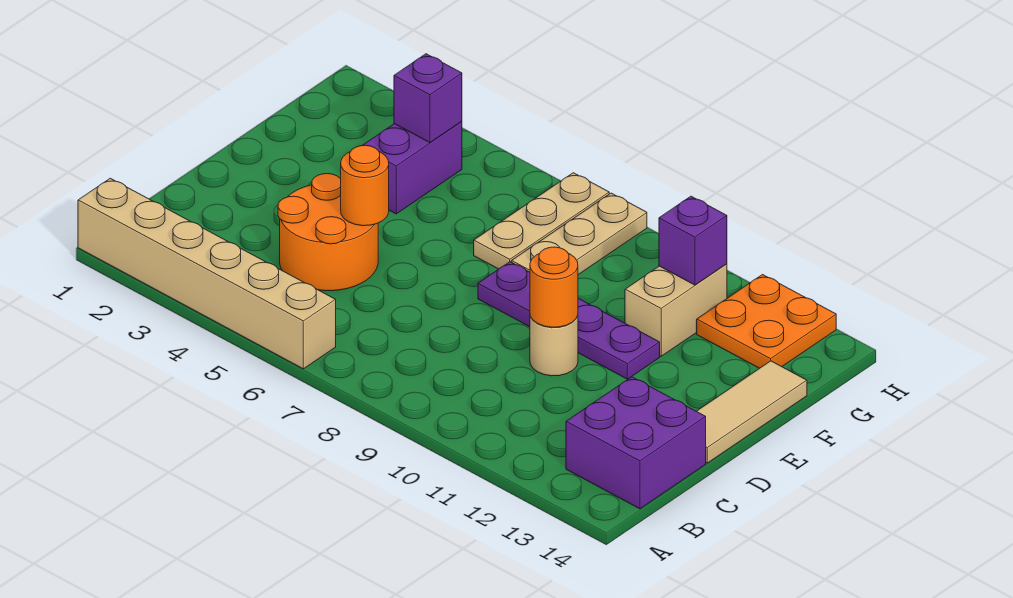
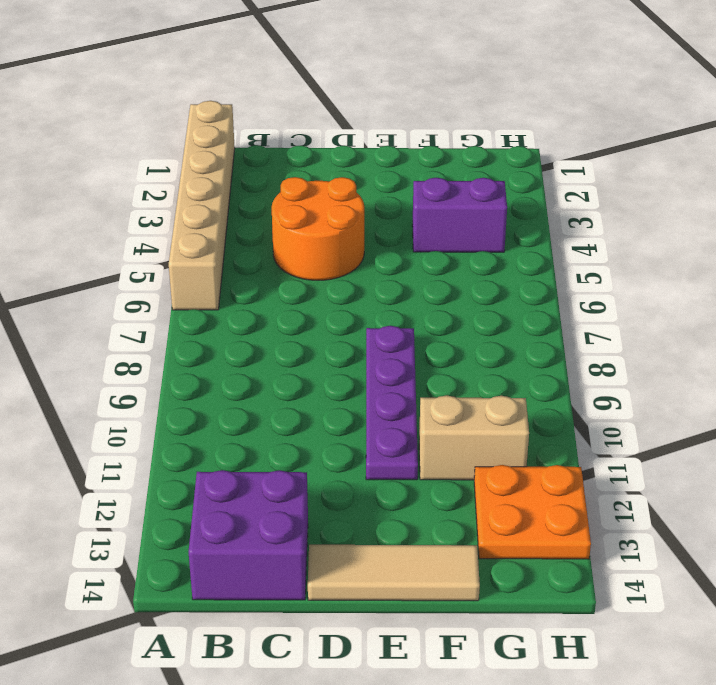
none -> tan round brick D10 level 1
none -> tan plate F7:H7 level 1
none -> tan plate F8:H8 level 1

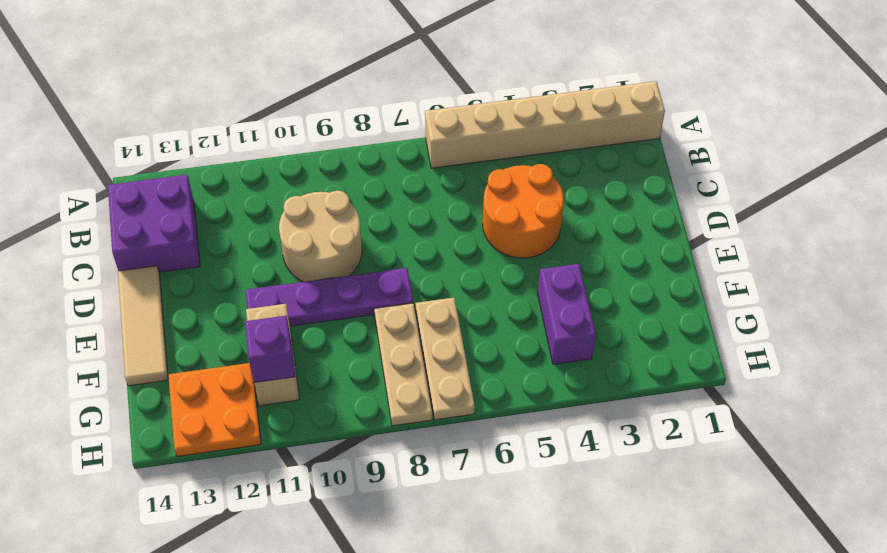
tan round brick C9:D10 level 1 -> tan round brick D10 level 1
none -> orange round brick D5 level 2
none -> orange round brick D10 level 2
none -> purple brick G4 level 2

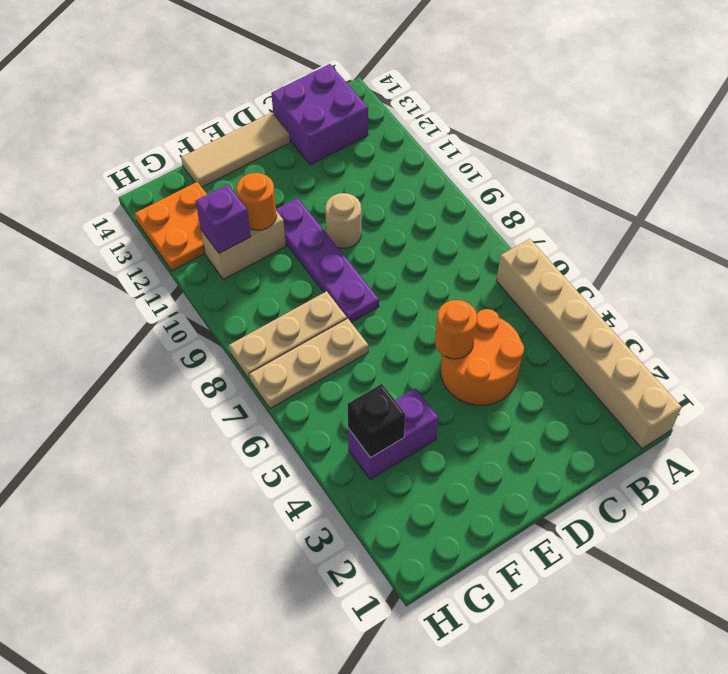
orange round brick F11 level 2 -> orange round brick D10 level 2
black brick G4 level 2 -> purple brick G4 level 2

